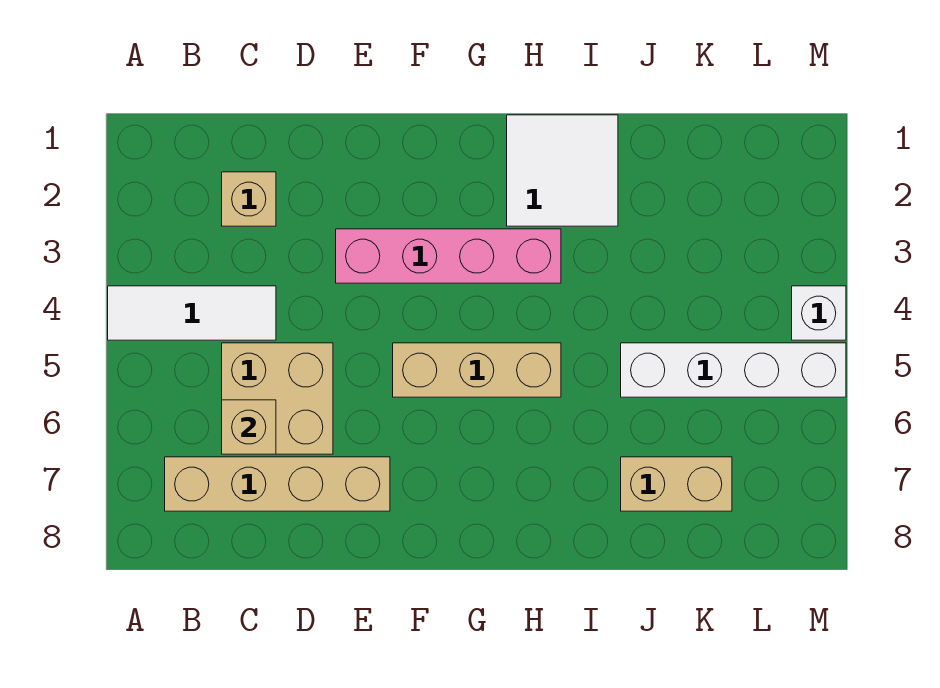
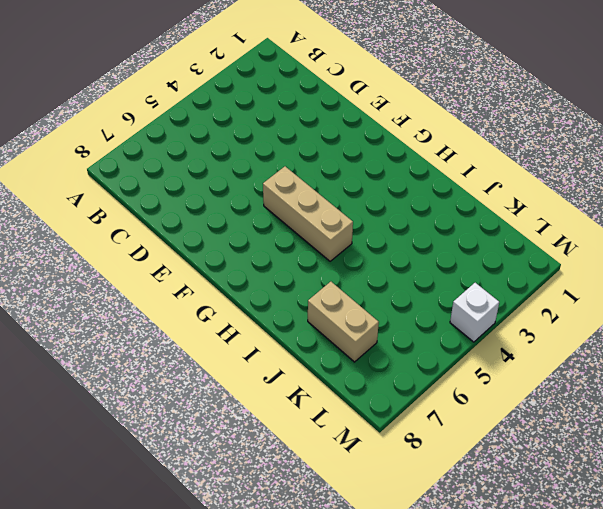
none -> white tile A4:C4 level 1
none -> tan brick B7:E7 level 1

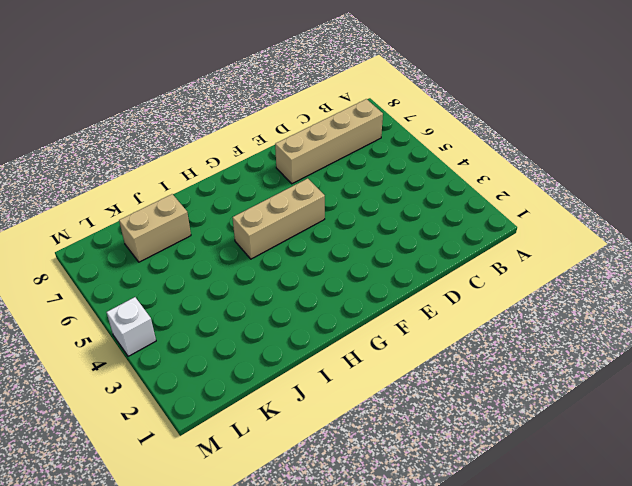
none -> white tile A4:C4 level 1
none -> tan brick C2 level 1

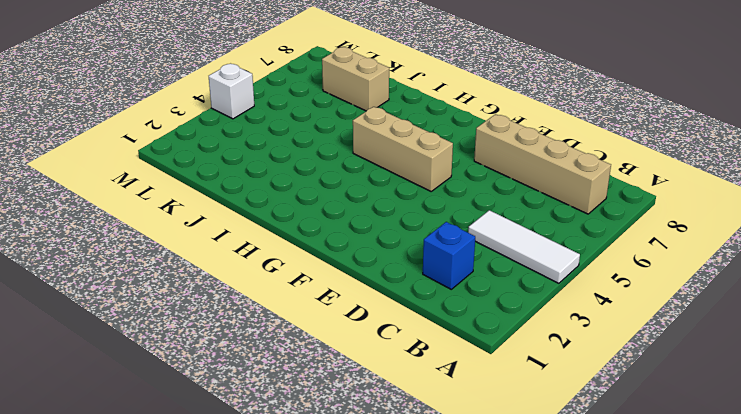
blue brick C2 level 1 -> tan brick C2 level 1
none -> tan brick C5:D6 level 1
none -> pink brick E3:H3 level 1

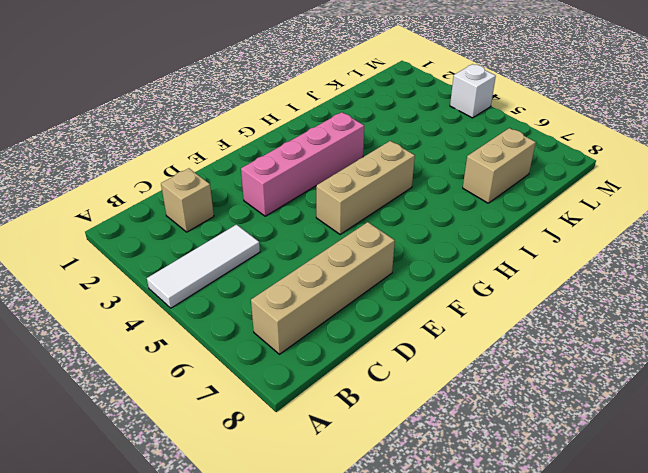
none -> tan brick C5:D6 level 1
none -> white tile H1:I2 level 1

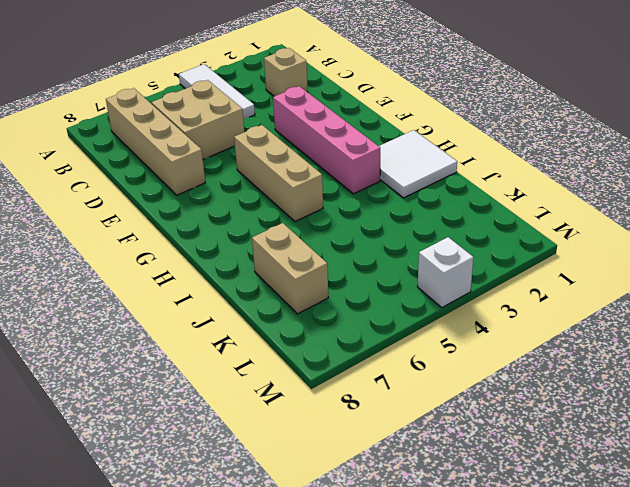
none -> white brick J5:M5 level 1
none -> tan brick C6 level 2

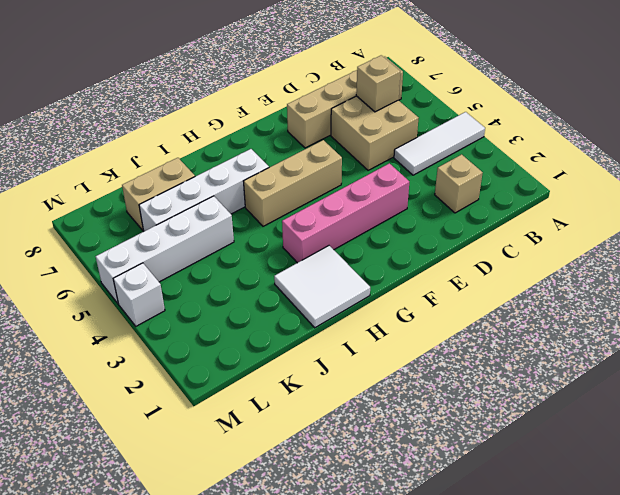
white brick H6:K6 level 1 -> none

